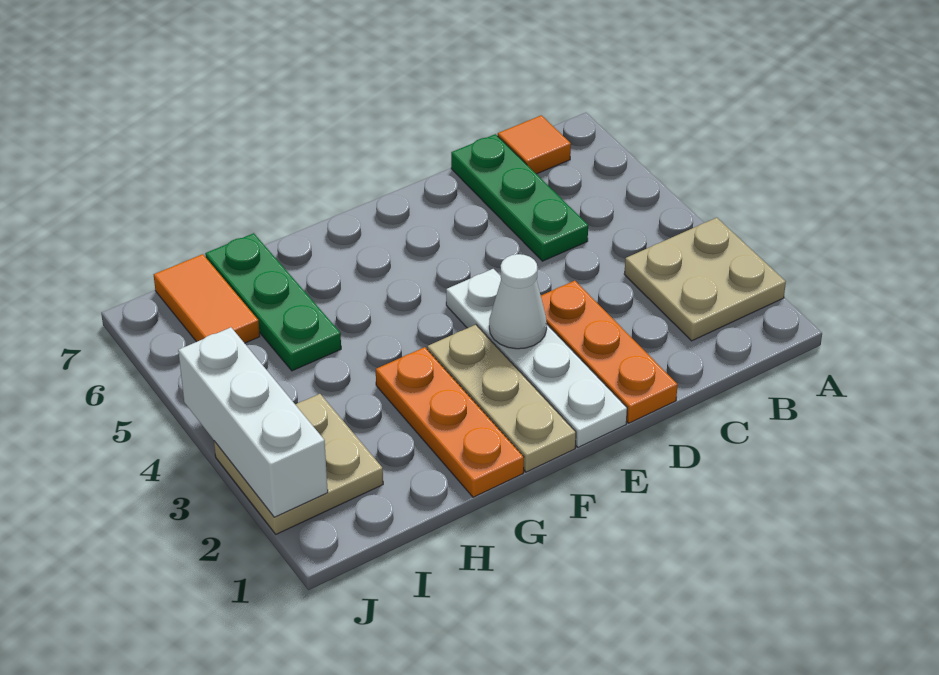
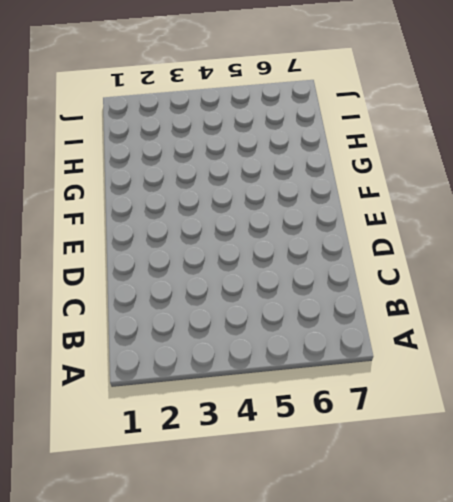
none -> tan plate A2:B3 level 1
none -> orange tile B7 level 1
none -> green plate C5:C7 level 1

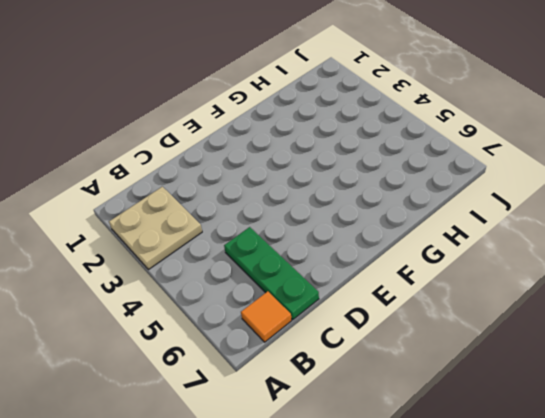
none -> orange plate D1:D3 level 1
none -> white plate E1:E4 level 1
none -> tan plate F1:F3 level 1

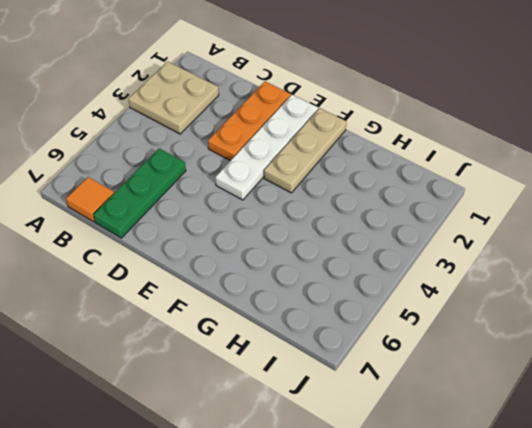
none -> orange plate G1:G3 level 1
none -> green plate H5:H7 level 1
none -> tan plate I2:J3 level 1

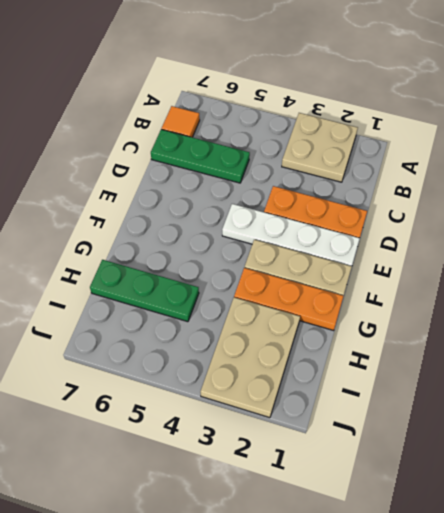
tan plate H2:J3 level 1 -> tan plate I2:J3 level 1
none -> orange tile I6:I7 level 1
none -> white cone E3 level 2
none -> white brick J2:J4 level 2

